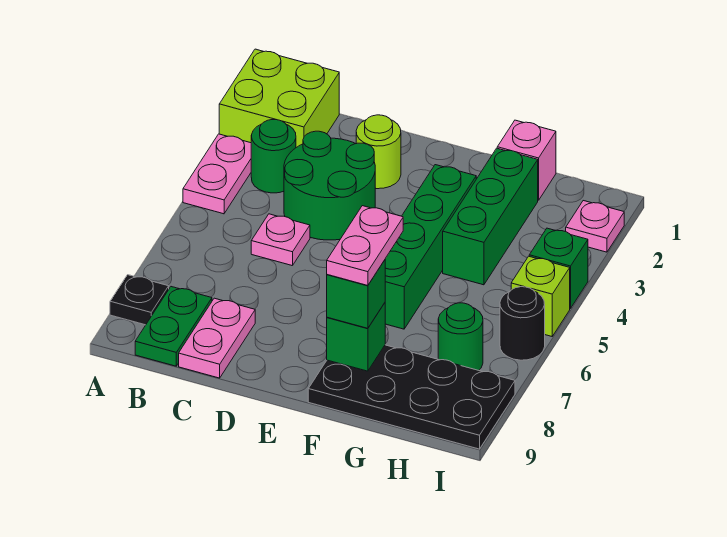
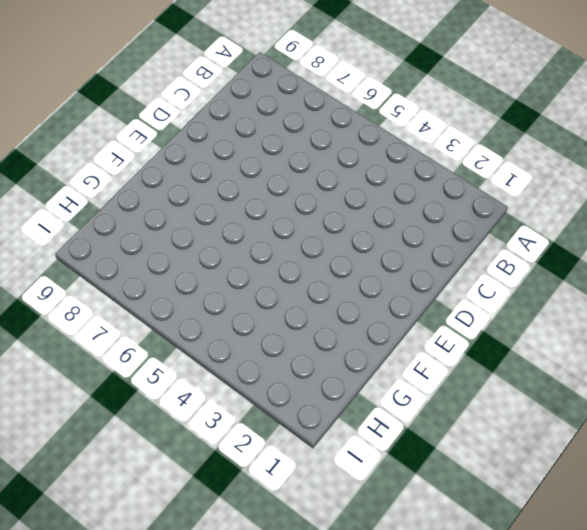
none -> lime brick A1:B2 level 1
none -> pink plate A3:A4 level 1
none -> black plate A8 level 1

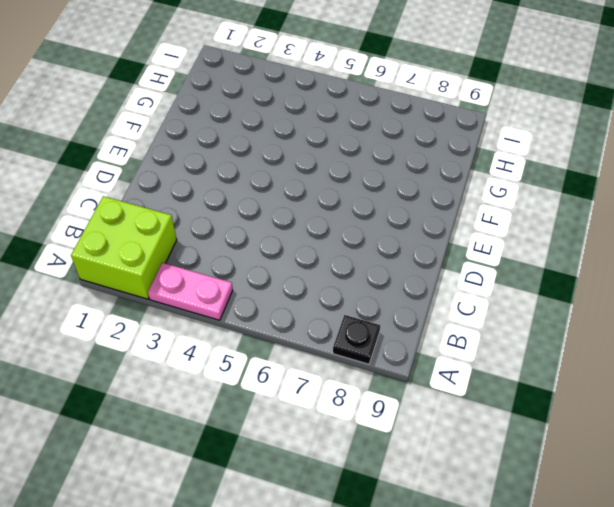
none -> green round brick B3 level 1
none -> green plate B8:B9 level 1
none -> green round brick C3:D4 level 1

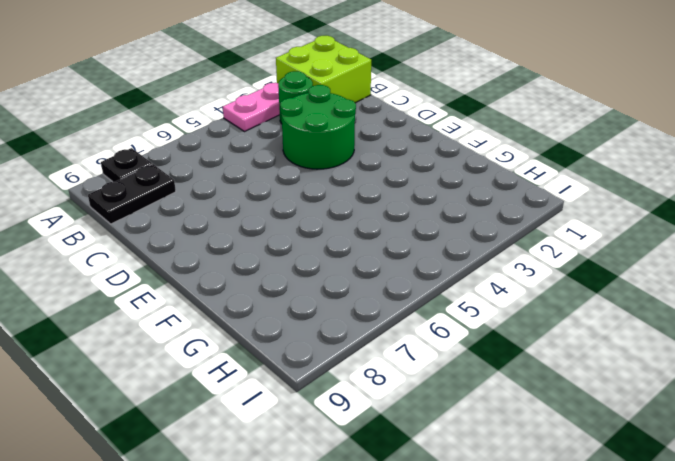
black plate B8:B9 level 1 -> green plate B8:B9 level 1
none -> pink plate C5 level 1
none -> pink plate C8:C9 level 1
none -> lime round brick D2 level 1

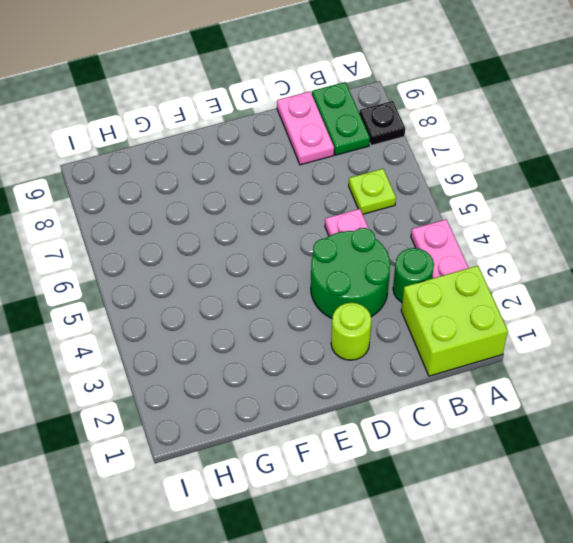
lime plate B6 level 1 -> none
none -> green brick F3:F6 level 1
none -> black plate F8:I9 level 1
none -> pink brick G1 level 1

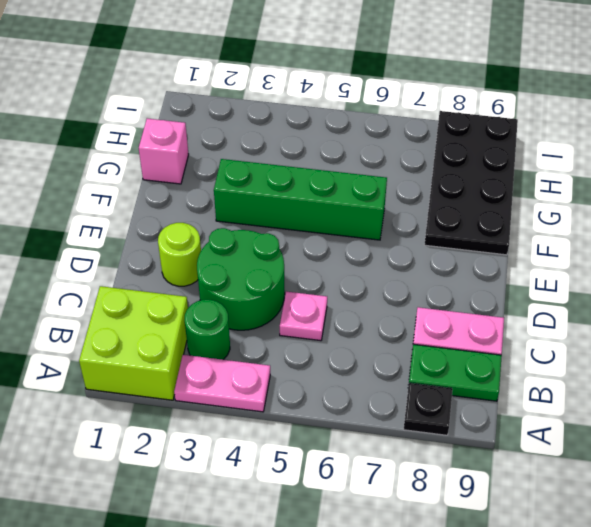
none -> green brick G2:G4 level 1
none -> green round brick H7 level 1
none -> pink plate I2 level 1

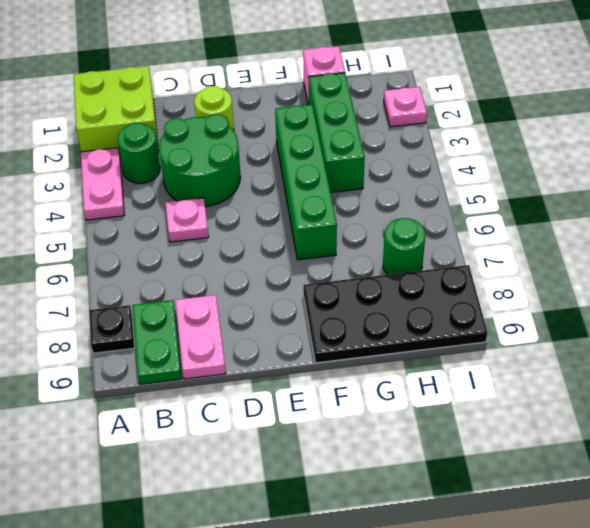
none -> green brick I4 level 1
none -> lime brick I5 level 1
none -> black round brick I6 level 1

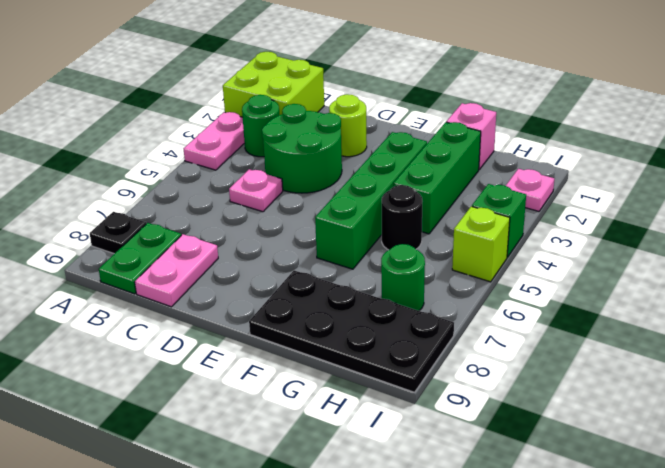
black round brick G5 level 1 -> black round brick I6 level 1
none -> green brick F8 level 2
none -> green brick F8 level 3
none -> pink plate F7:F8 level 4

